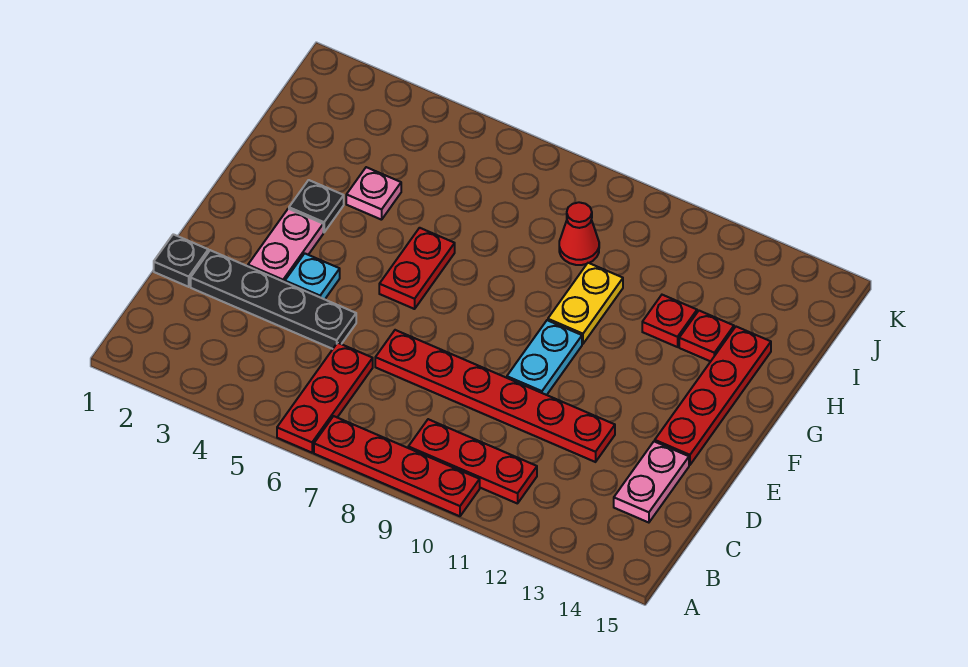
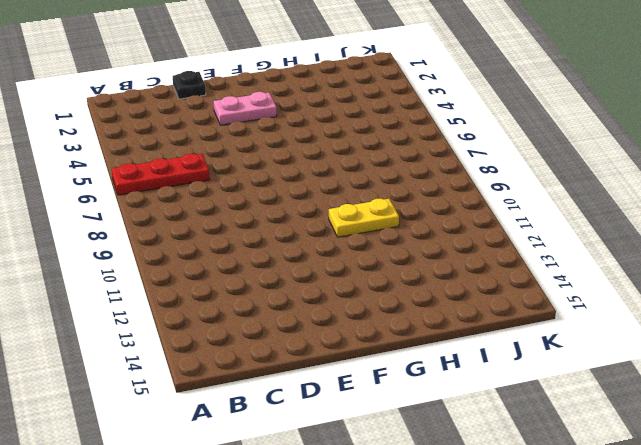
none -> red plate A7:A10 level 1
none -> red plate B9:B11 level 1
none -> pink plate C14:D14 level 1

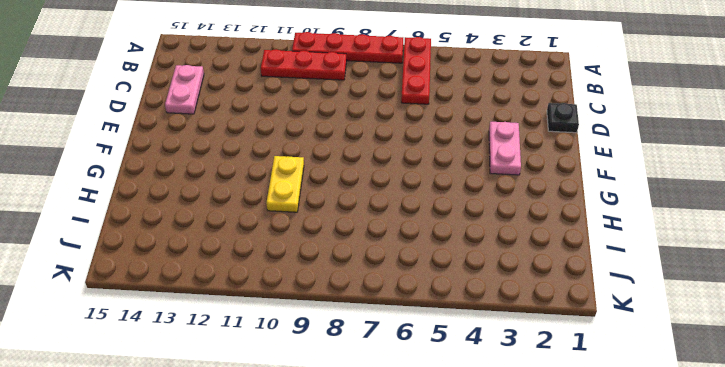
none -> black plate D2:D5 level 1
none -> red plate D7:D12 level 1
none -> cyan plate E4 level 1

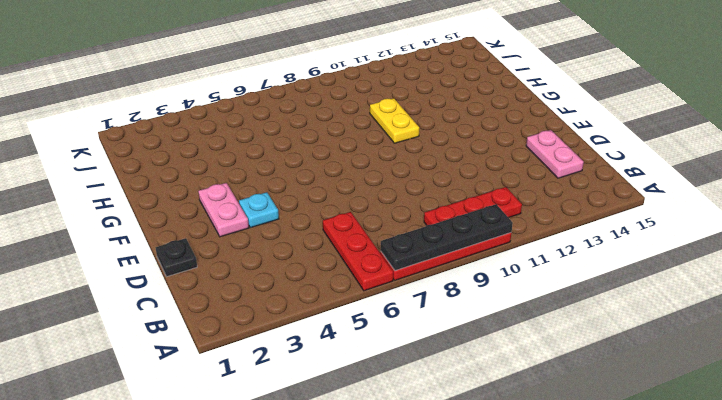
black plate A7:A10 level 2 -> black plate D2:D5 level 1
none -> red plate D7:D12 level 1
none -> cyan plate E10:F10 level 1
none -> red plate E14:H14 level 1

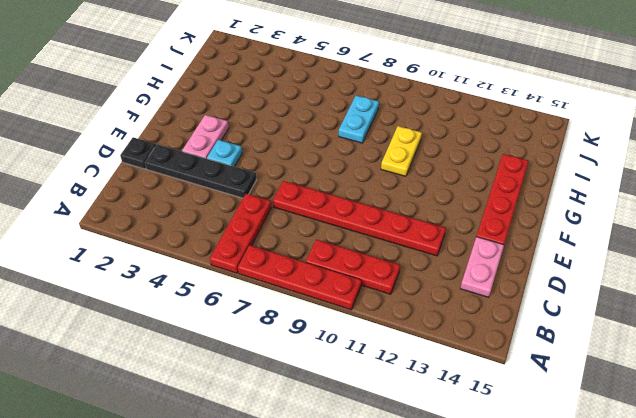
cyan plate H8:I8 level 1 -> cyan plate E10:F10 level 1
none -> red plate F6:G6 level 1
none -> black plate G3 level 1
none -> pink plate H4 level 1

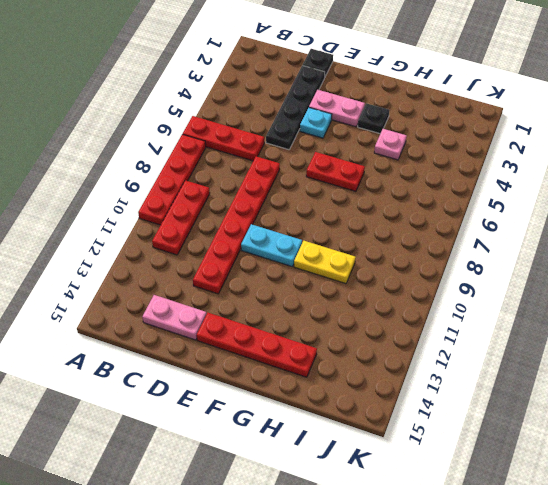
none -> red plate H12 level 1
none -> red plate H13 level 1
none -> red cone I9 level 1

